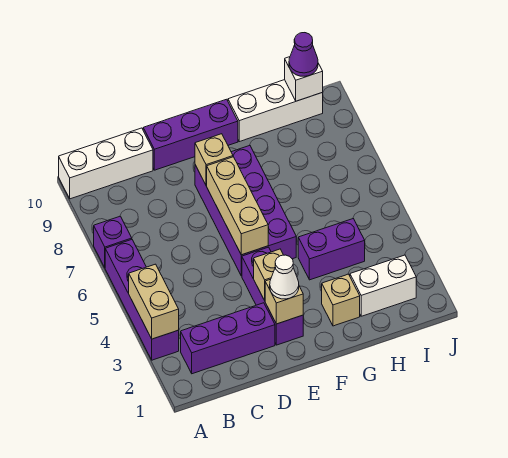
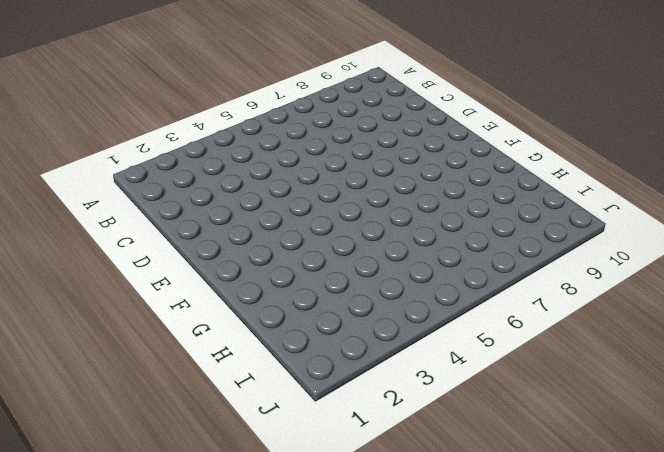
none -> purple brick A3:A6 level 1
none -> purple brick A7 level 1
none -> white brick A10:C10 level 1

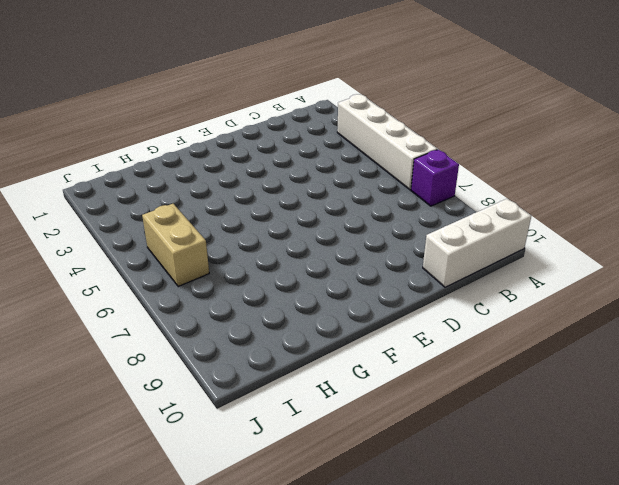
white brick A3:A6 level 1 -> purple brick A3:A6 level 1
tan brick I5:I6 level 1 -> tan brick A3:A4 level 2
none -> purple brick B2:D2 level 1
none -> purple brick D10:F10 level 1
none -> purple brick E2:E4 level 1

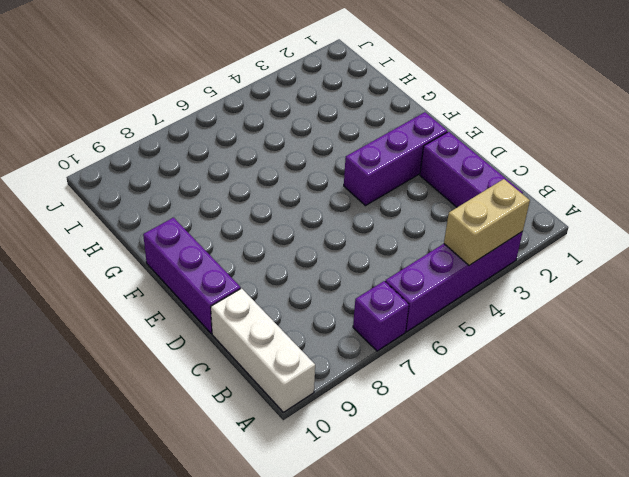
none -> purple brick E5:F8 level 1
none -> tan brick G2 level 1
none -> purple brick G4:H4 level 1

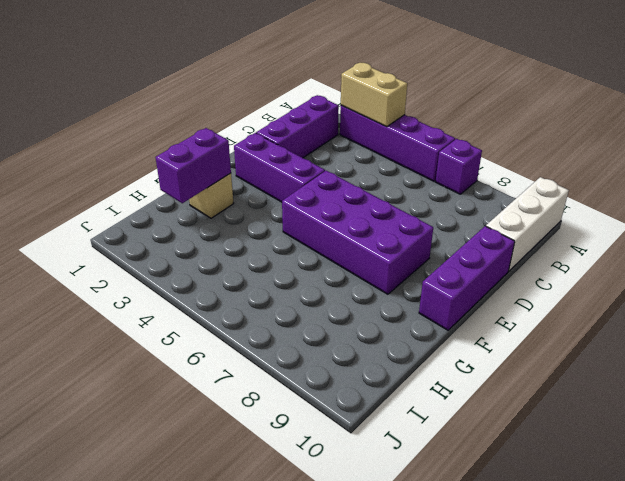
purple brick G2:H2 level 2 -> purple brick G4:H4 level 1
none -> white brick G10:I10 level 1
none -> white brick H2:I2 level 1
none -> tan brick E2 level 2

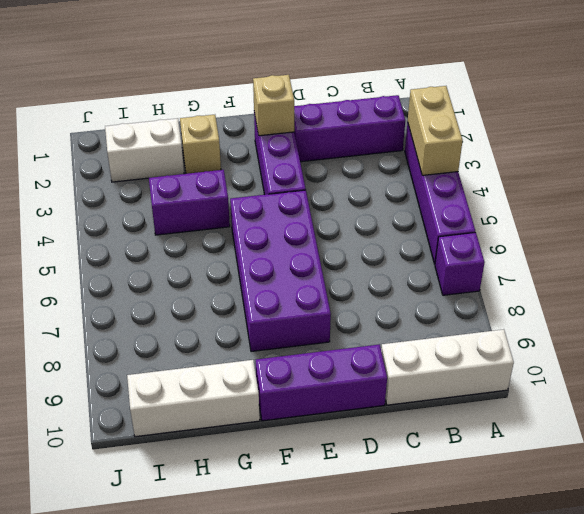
none -> tan brick E3 level 2
none -> tan brick E5:E7 level 2
none -> tan brick E8 level 2

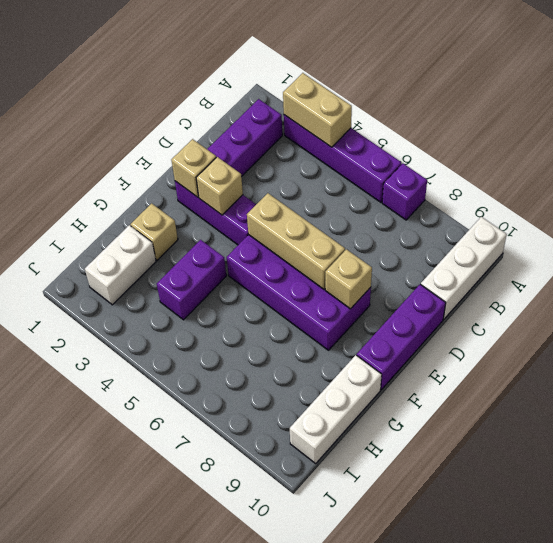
none -> white brick I10 level 2
none -> white cone E2 level 3
none -> purple cone I10 level 3

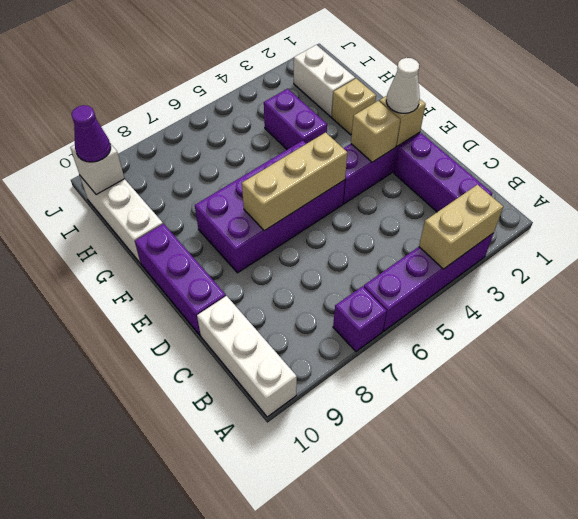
none -> tan brick E8 level 2

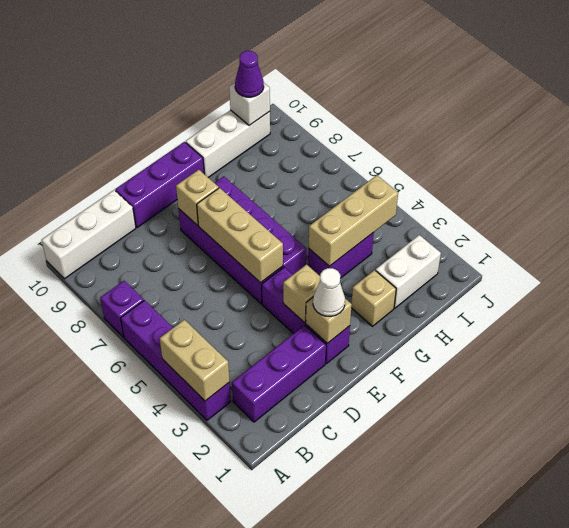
tan brick G4:I4 level 2 -> none

